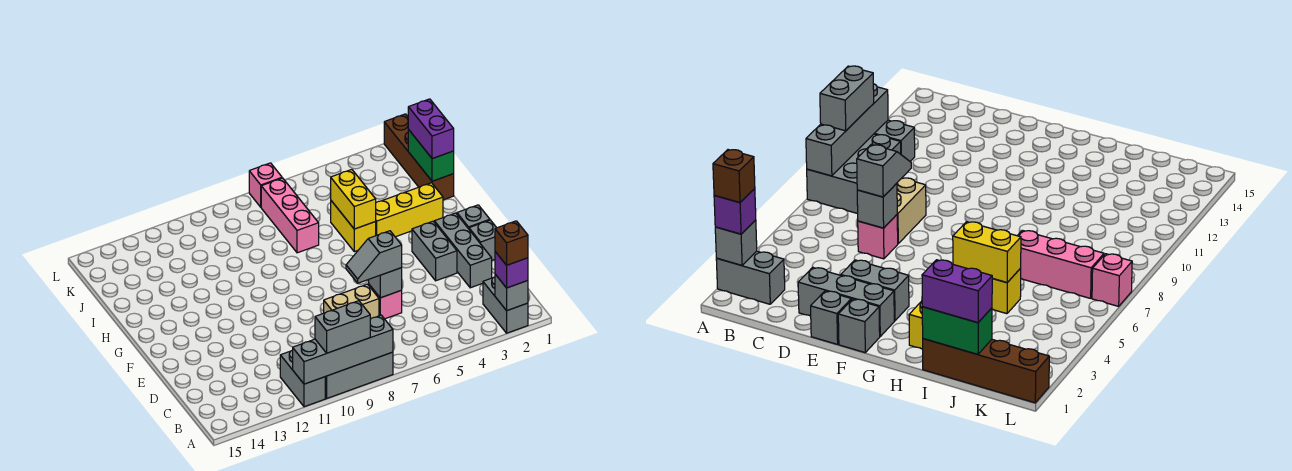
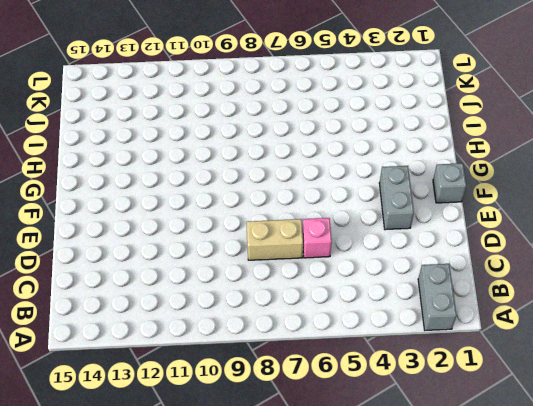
none -> grey brick A8:B10 level 1
none -> grey brick A11:B11 level 1
none -> grey brick D2:F2 level 1

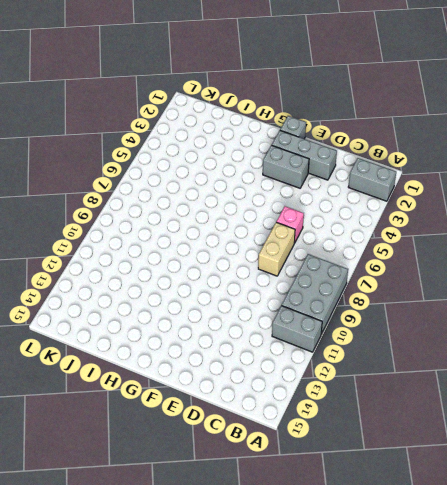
none -> grey brick E1 level 1
none -> yellow brick H2:H4 level 1
none -> yellow brick H5:I5 level 1

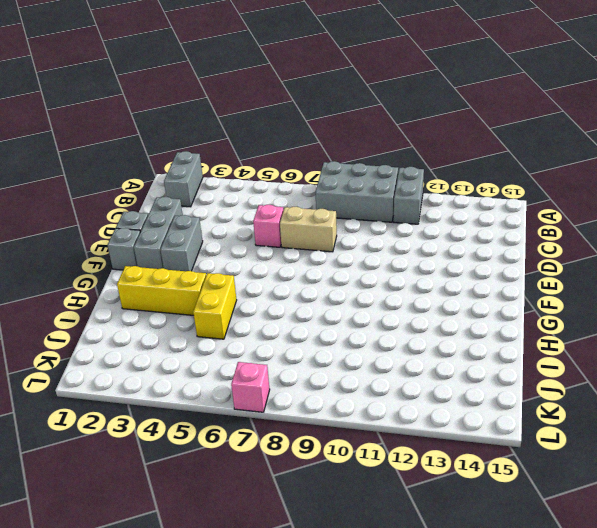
none -> brown brick I1:L1 level 1
none -> pink brick I7:K7 level 1
none -> grey brick A2 level 2

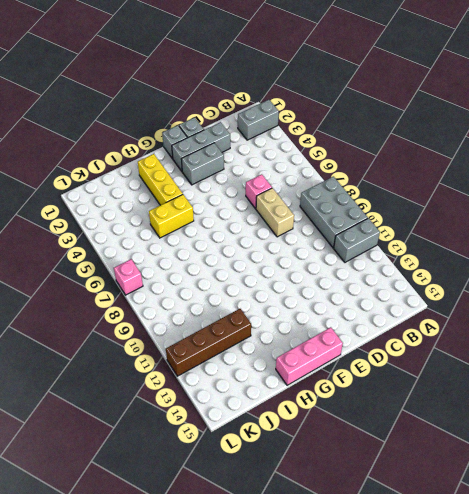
pink brick F15:H15 level 1 -> pink brick I7:K7 level 1
brown brick I12:L12 level 1 -> brown brick I1:L1 level 1
none -> grey brick A2 level 2
none -> grey brick A8:A11 level 2
none -> grey brick D6 level 2

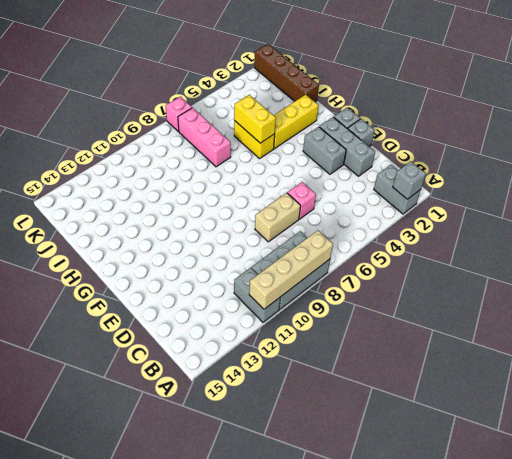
tan brick A8:A11 level 2 -> grey brick A8:A11 level 2
none -> grey brick D6 level 2
none -> green brick I1:J1 level 2
none -> purple brick A2 level 3

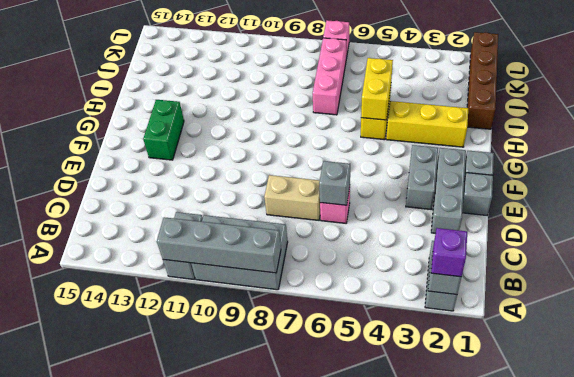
green brick F13:G13 level 1 -> green brick I1:J1 level 2
none -> grey brick A9:A10 level 3
none -> grey slope D6:D7 level 3 top 6
none -> purple brick I1:J1 level 3

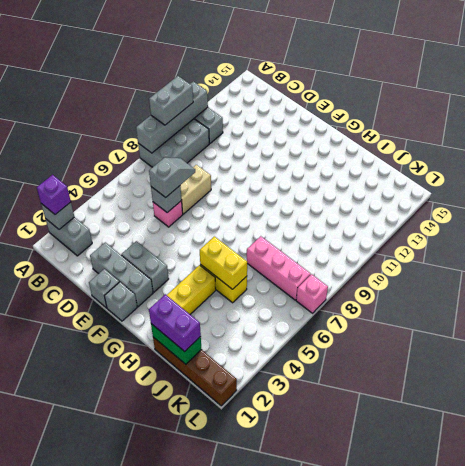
none -> brown brick A2 level 4

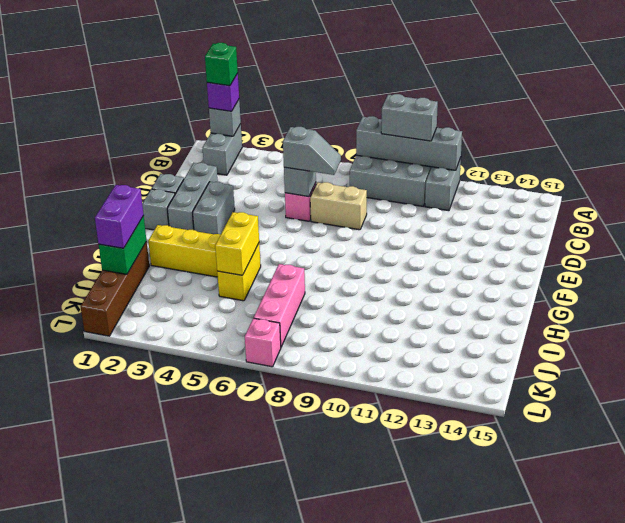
green brick A2 level 4 -> brown brick A2 level 4

